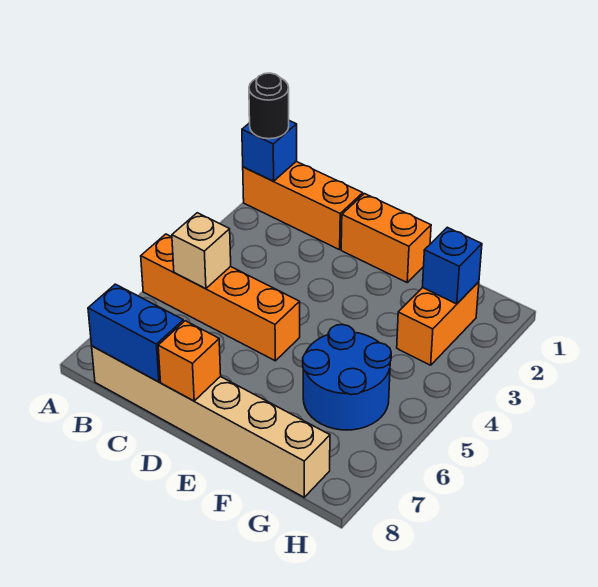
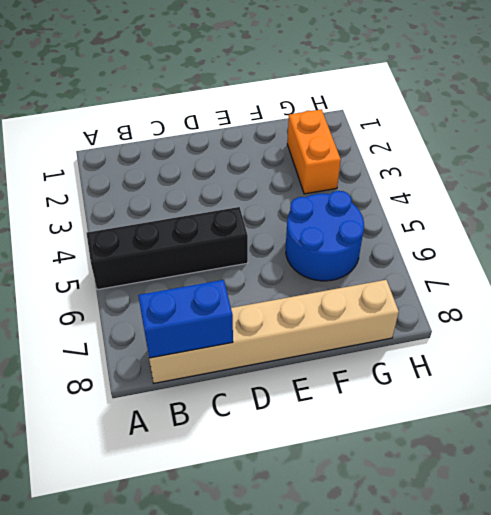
black brick A5:D5 level 1 -> orange brick A5:D5 level 1
none -> orange brick A1:C1 level 1
none -> orange brick D1:E1 level 1
none -> blue brick A1 level 2

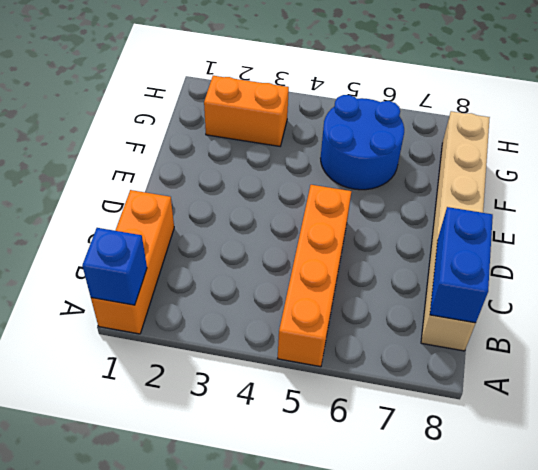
none -> orange brick D1:E1 level 1
none -> tan brick B5 level 2
none -> orange brick D8 level 2

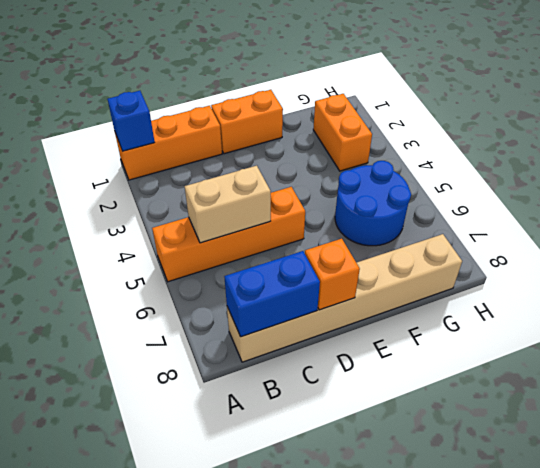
tan brick B5:C5 level 2 -> tan brick B5 level 2
none -> blue brick G2 level 2
none -> black round brick A1 level 3

